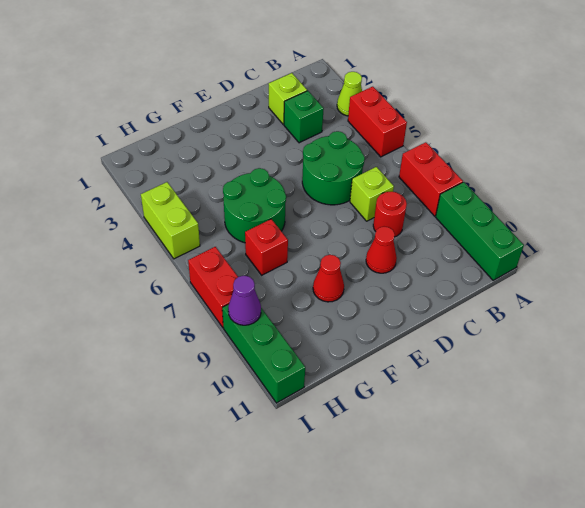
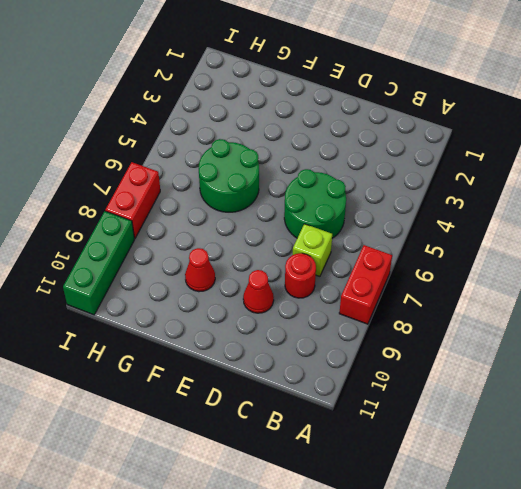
none -> lime cone A3 level 1
none -> red brick A4:A5 level 1
none -> green brick A9:A11 level 1

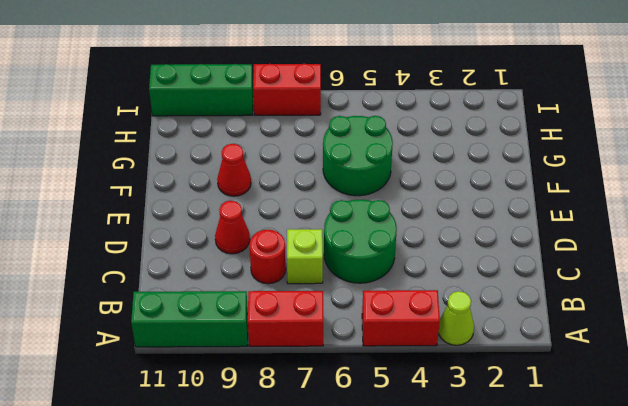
none -> lime brick C2 level 1
none -> green brick C3 level 1
none -> red brick G7 level 1

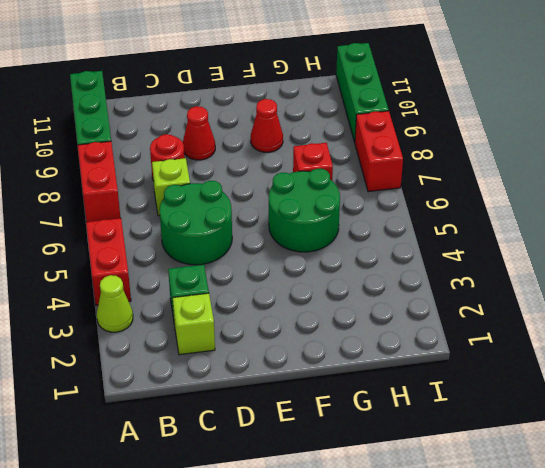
none -> lime brick I4:I5 level 1
none -> purple cone I9 level 2

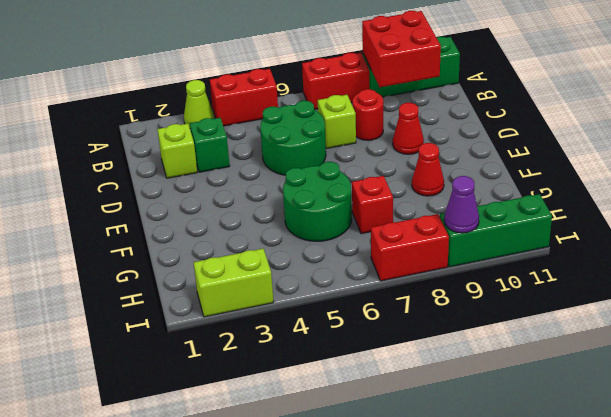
red brick A9:B10 level 2 -> none
lime brick I2:I3 level 1 -> lime brick I4:I5 level 1

